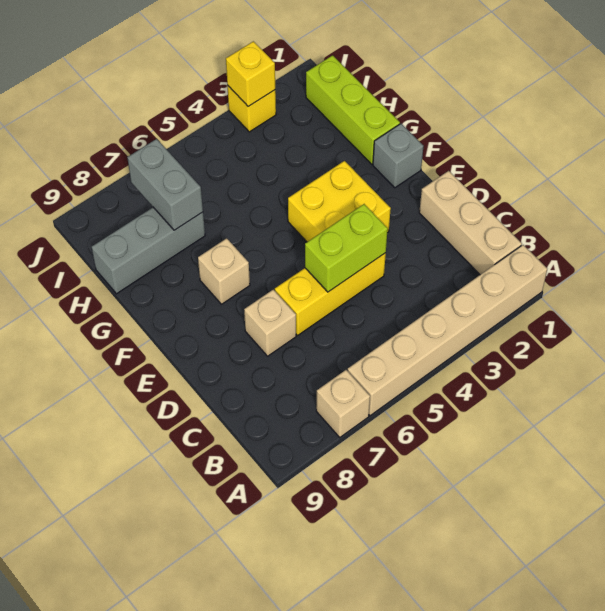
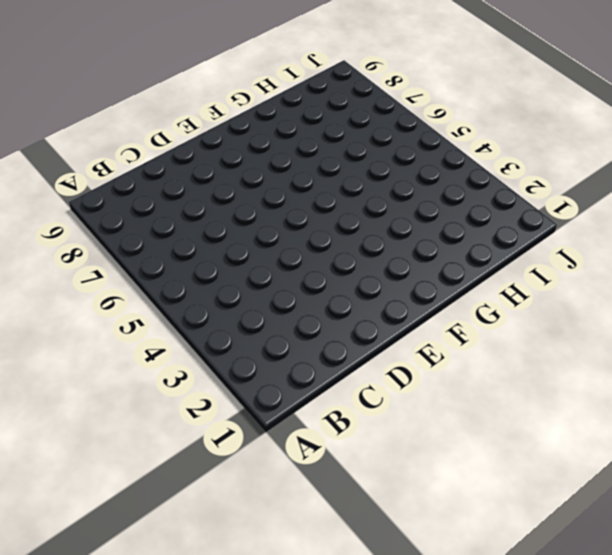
none -> tan brick A1:A6 level 1
none -> tan brick A7 level 1
none -> tan brick B1:D1 level 1

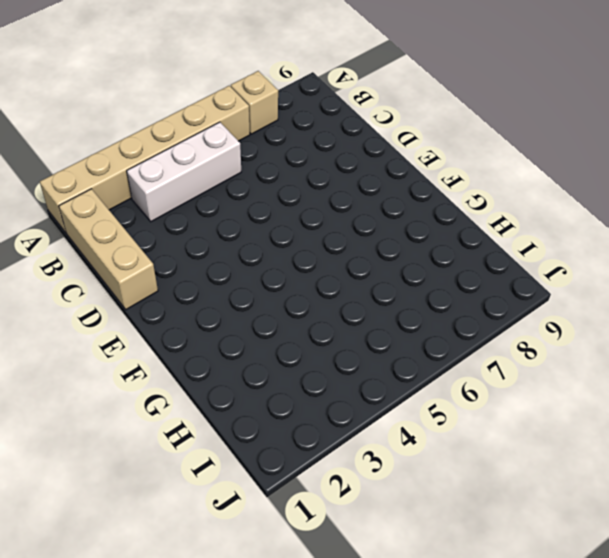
white brick B3:B5 level 1 -> none
none -> yellow brick D4:D6 level 1
none -> tan brick D7 level 1
none -> yellow brick E3:F4 level 1

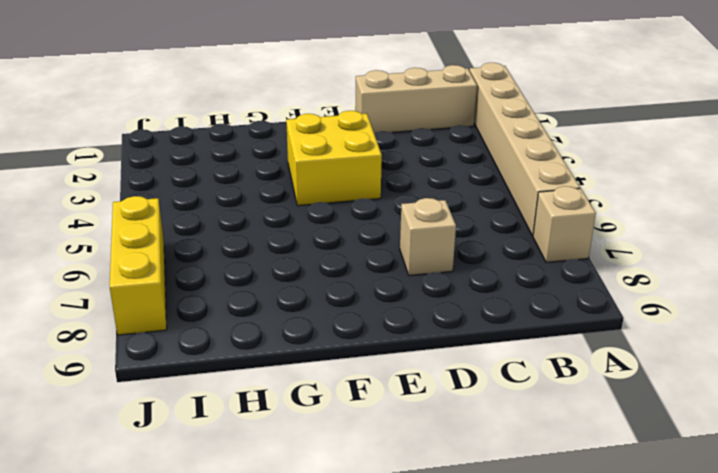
yellow brick J6:J8 level 1 -> yellow brick D4:D6 level 1
none -> grey brick F1 level 1
none -> tan brick F7 level 1
none -> lime brick G1:I1 level 1

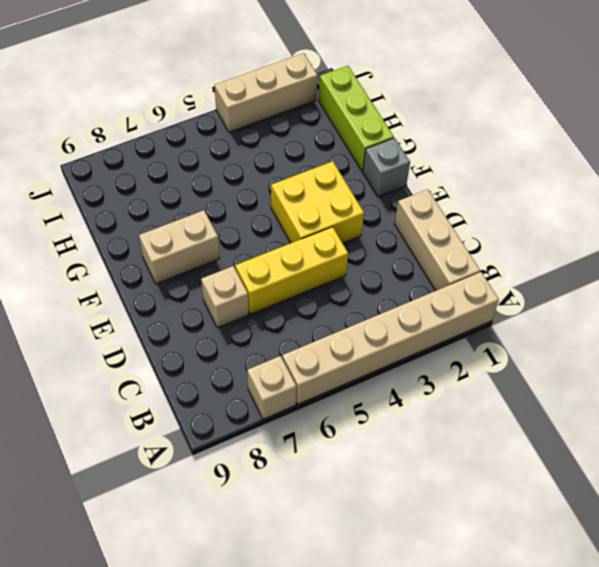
tan brick F7:F8 level 1 -> tan brick F7 level 1
tan brick J2:J4 level 1 -> yellow brick J3 level 1
none -> grey brick H7:H9 level 1
none -> lime brick D4:D5 level 2
none -> grey brick H7:I7 level 2

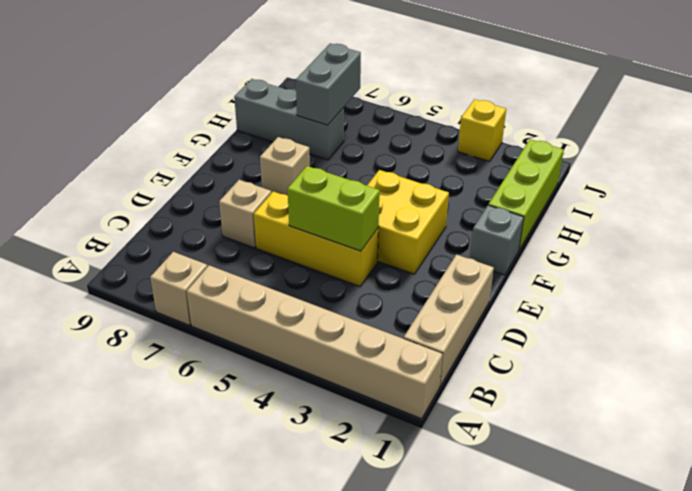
none -> yellow brick J3 level 2

